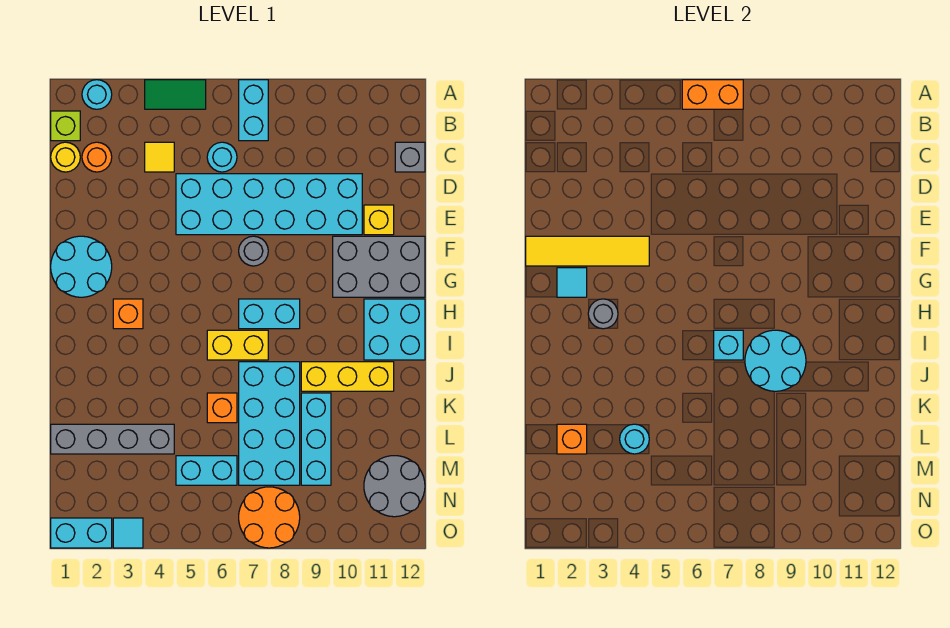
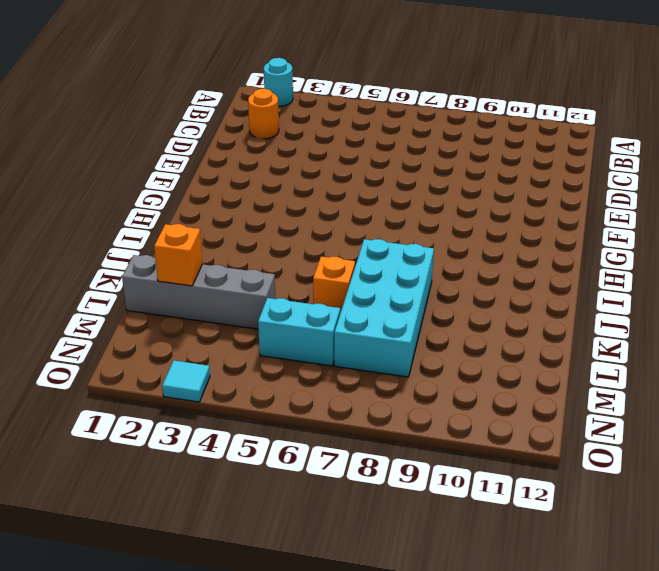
none -> green tile A4:A5 level 1
none -> cyan brick A7:B7 level 1
none -> lime brick B1 level 1
none -> yellow round brick C1 level 1

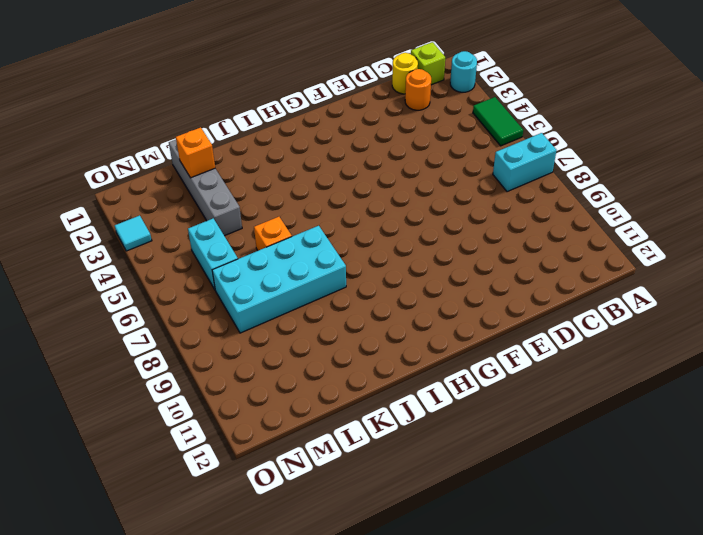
none -> yellow tile C4 level 1
none -> cyan round brick C6 level 1
none -> grey brick C12 level 1
none -> cyan brick D5:E10 level 1

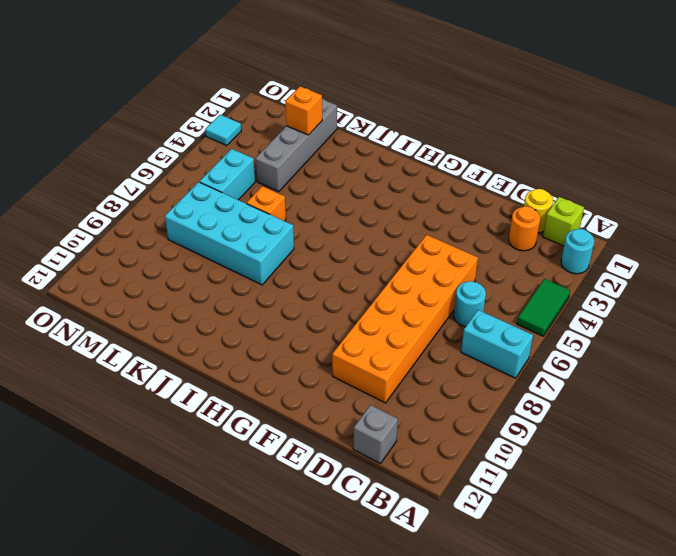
orange brick D5:E10 level 1 -> cyan brick D5:E10 level 1
none -> yellow tile C4 level 1
none -> yellow brick E11 level 1
none -> cyan round brick F1:G2 level 1
none -> grey round brick F7 level 1

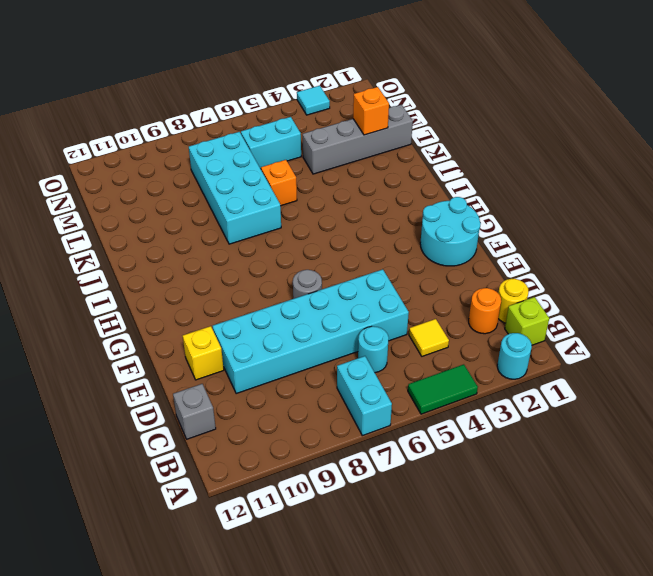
none -> grey brick F10:G12 level 1
none -> orange brick H3 level 1
none -> cyan brick H7:H8 level 1
none -> cyan brick H11:I12 level 1

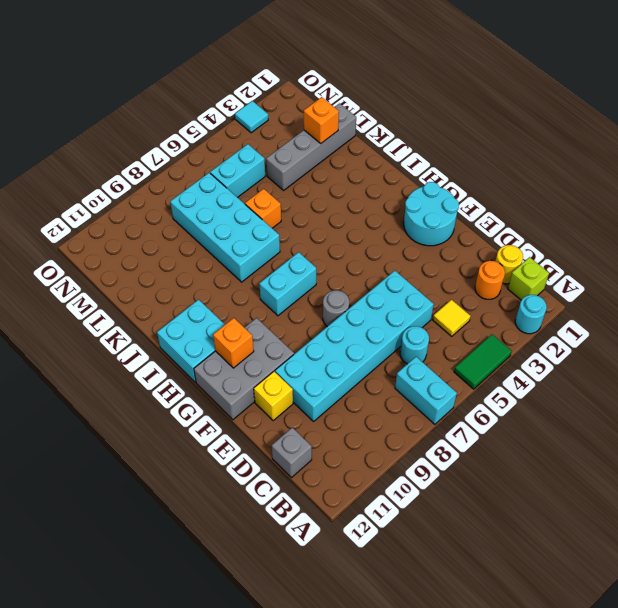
orange brick G11 level 2 -> orange brick H3 level 1
none -> yellow brick I6:I7 level 1
none -> yellow brick J9:J11 level 1
none -> cyan brick K9:M9 level 1
none -> grey round brick M11:N12 level 1

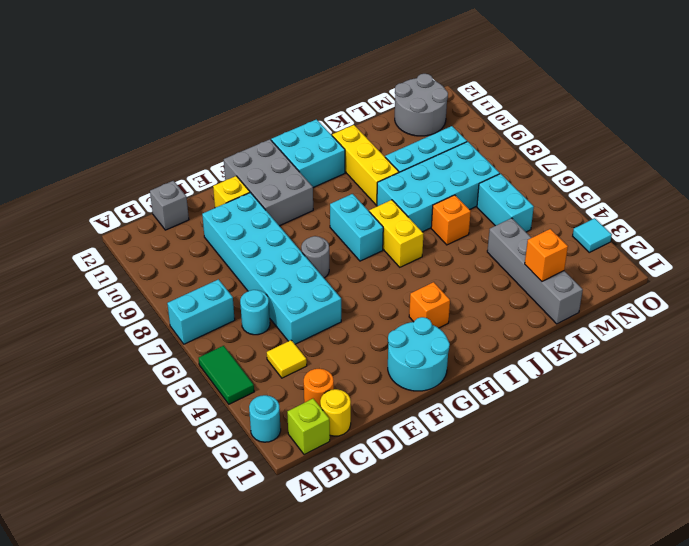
none -> orange round brick N7:O8 level 1
none -> cyan brick O1:O2 level 1
none -> orange brick A6:A7 level 2
none -> yellow tile F1:F4 level 2

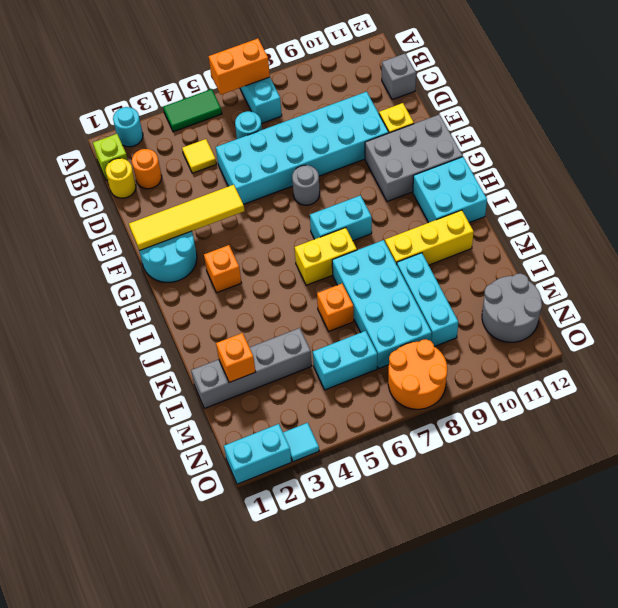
none -> cyan tile G2 level 2
none -> grey round brick H3 level 2
none -> cyan brick I7 level 2
none -> cyan round brick I8:J9 level 2

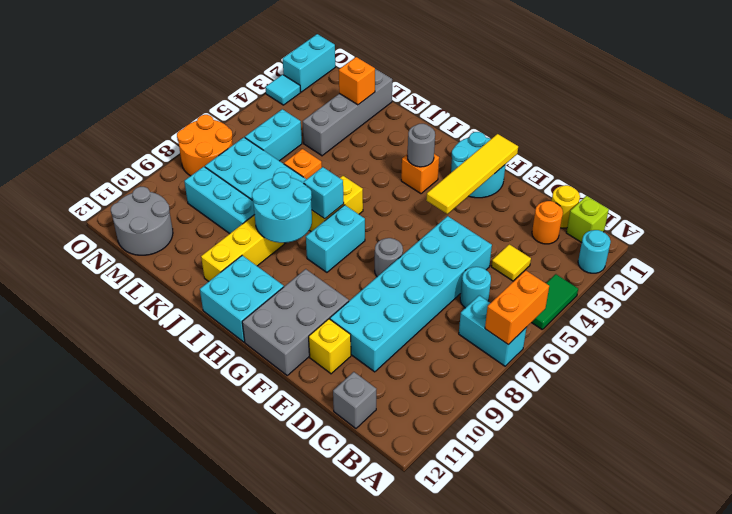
none -> cyan tile G2 level 2
none -> cyan round brick L4 level 2

